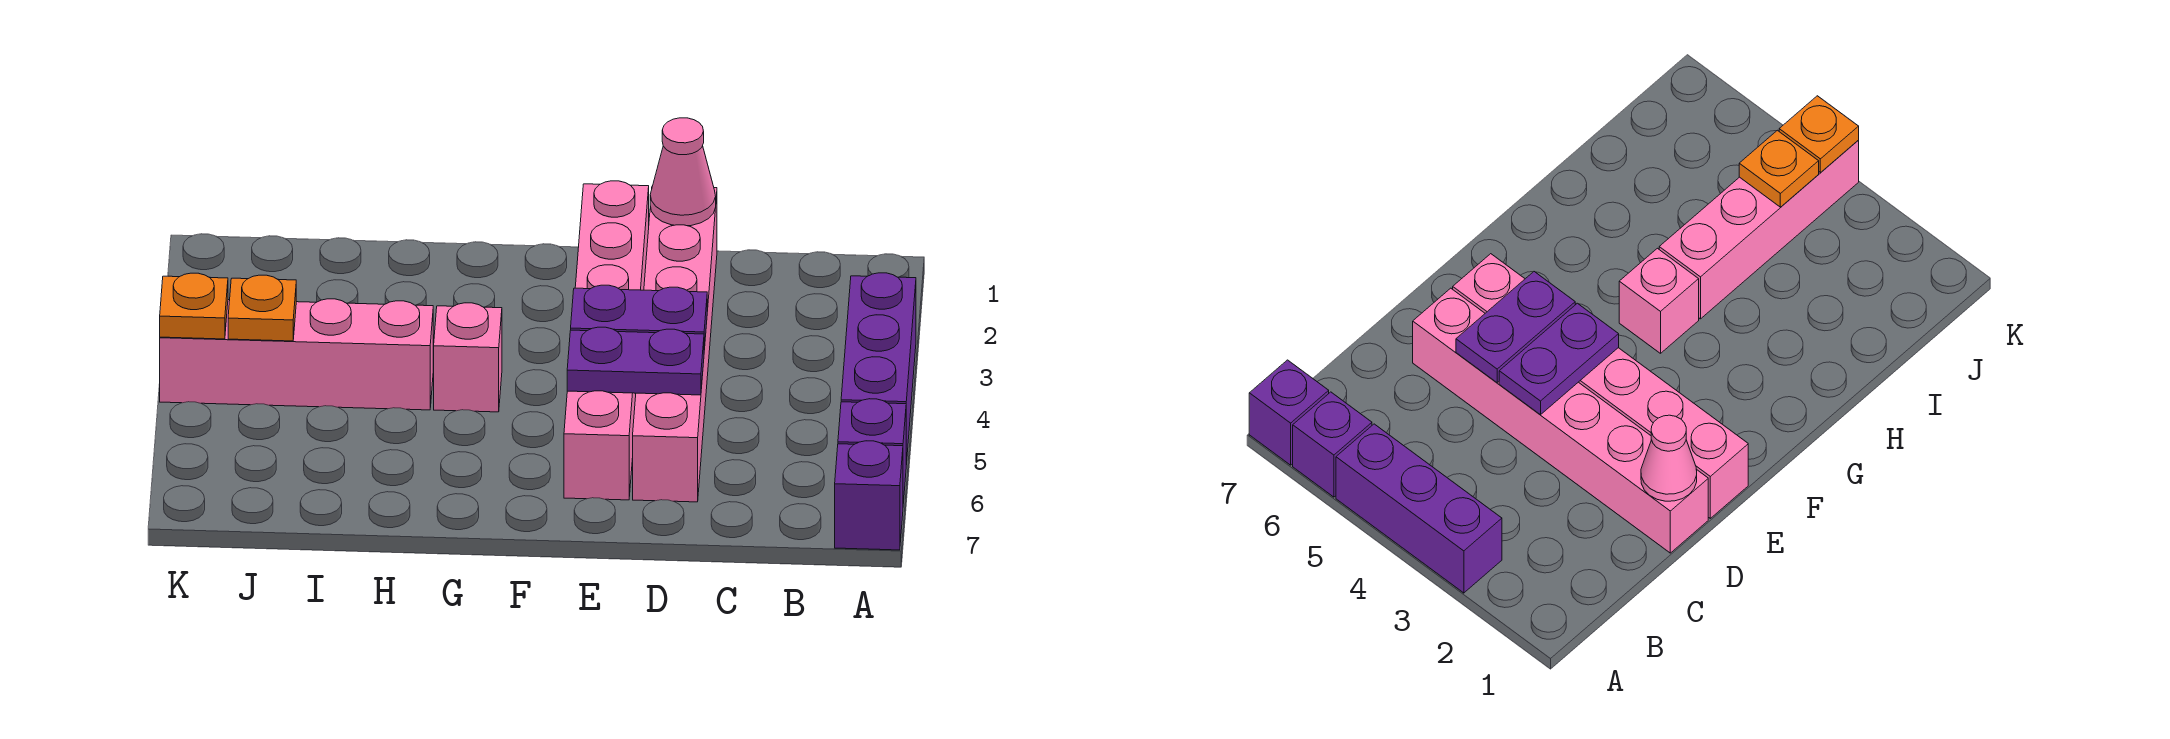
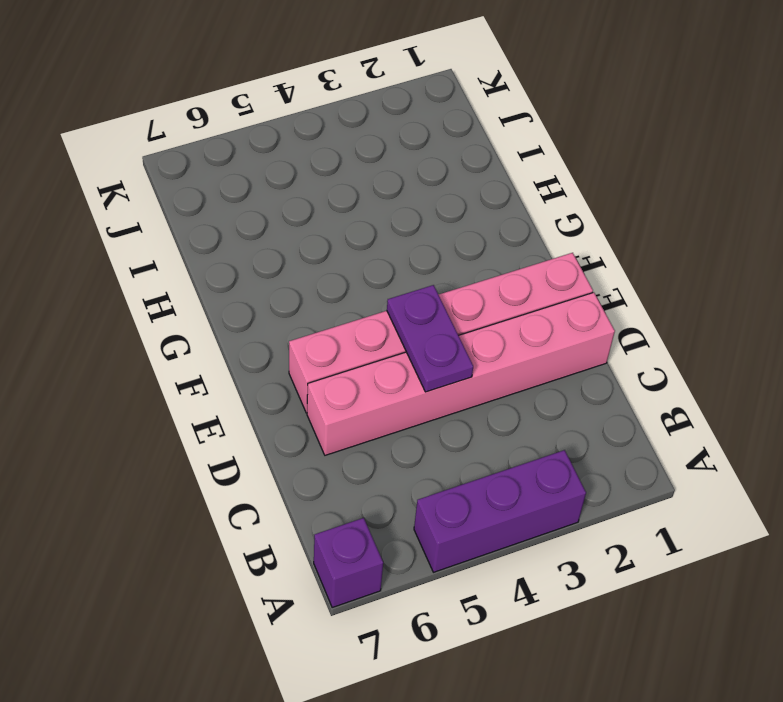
none -> purple brick A6 level 1
none -> pink brick G4 level 1
none -> pink brick H4:K4 level 1

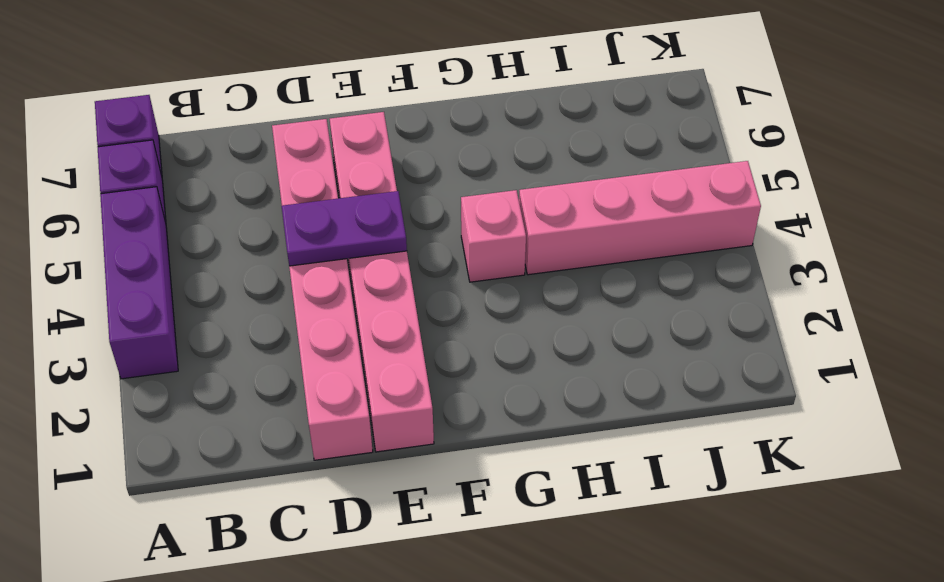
none -> pink cone D1 level 2
none -> purple plate D5:E5 level 2
none -> orange plate J4 level 2

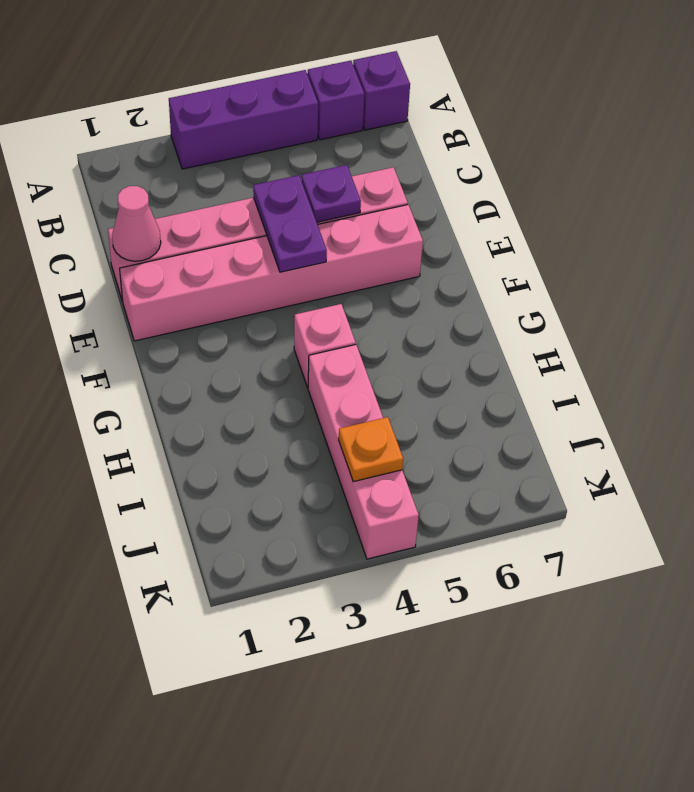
purple plate D5 level 2 -> purple plate D5:E5 level 2
none -> orange plate K4 level 2

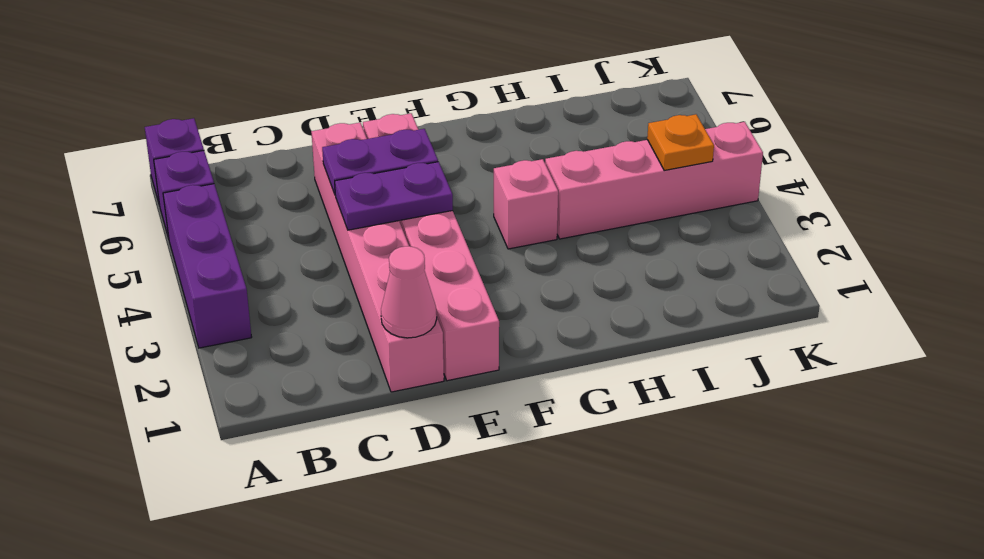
none -> orange plate K4 level 2

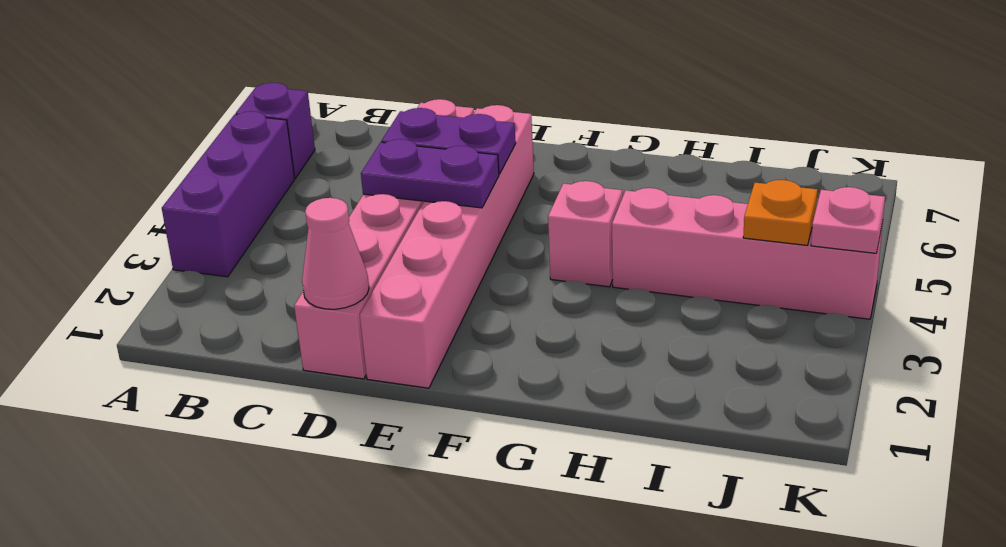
pink plate K4 level 2 -> orange plate K4 level 2
none -> purple brick A7 level 1

